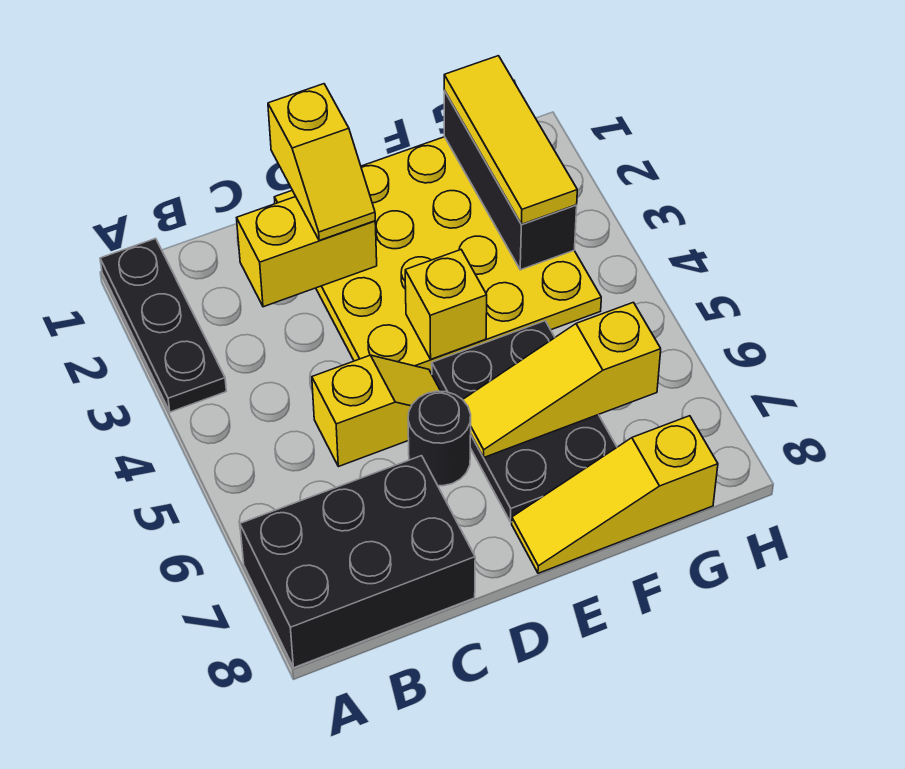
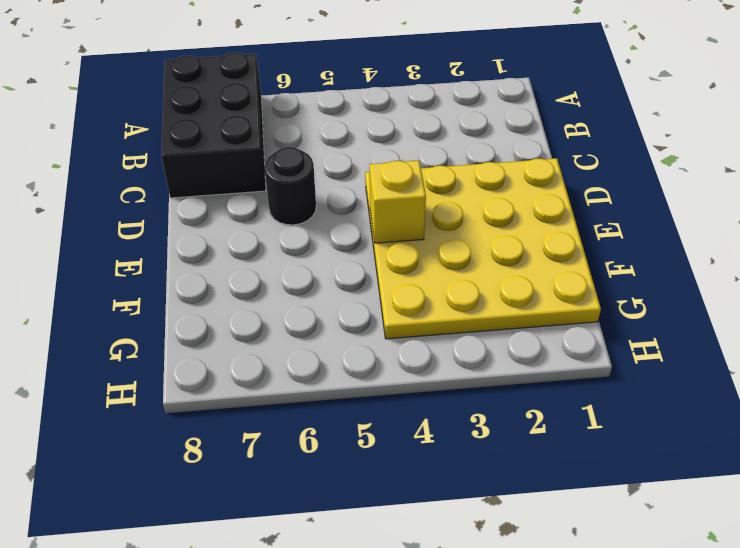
none -> black plate A1:A3 level 1
none -> yellow slope C5:D5 level 1 top C
none -> black plate E5:F7 level 1

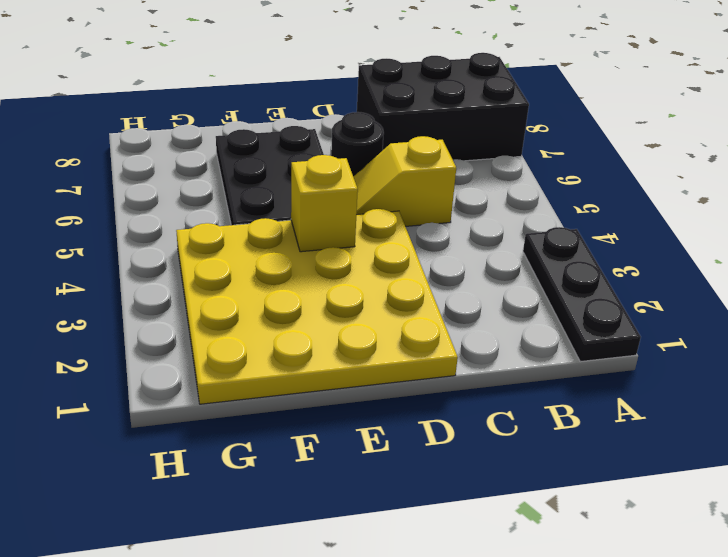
none -> yellow slope E8:G8 level 1 top G
none -> yellow brick C2:D2 level 2
none -> yellow slope E6:G6 level 2 top G

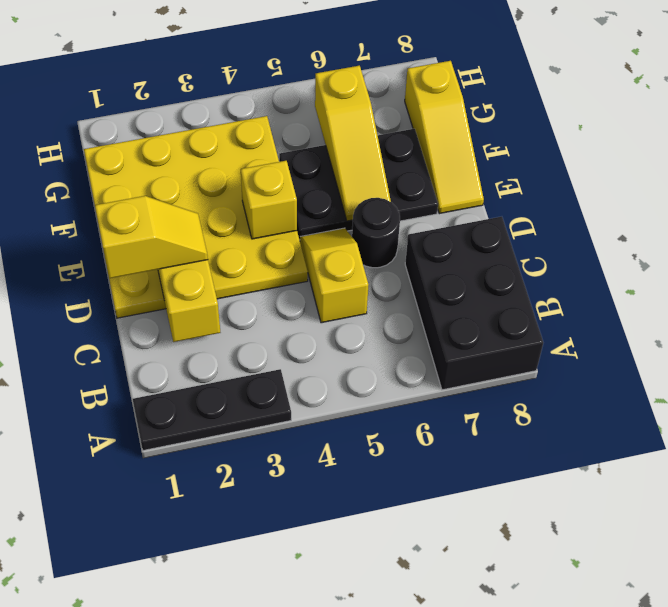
none -> black brick G1:G3 level 2
none -> yellow tile G1:G3 level 3

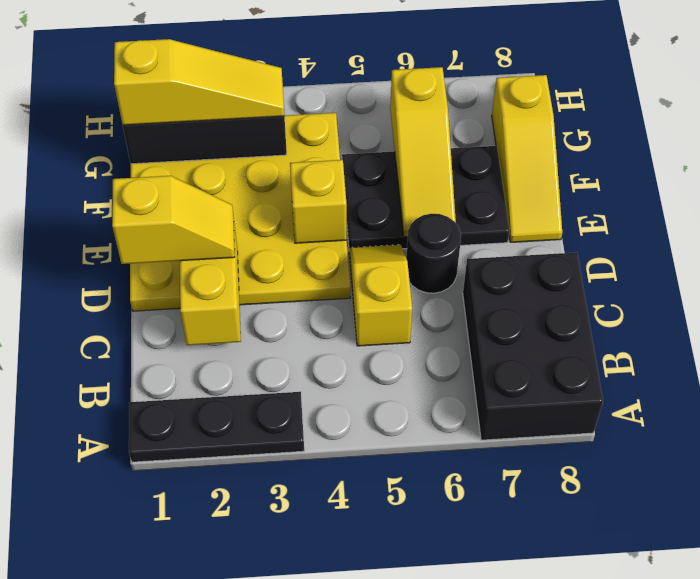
yellow slope G1:G3 level 3 top 1 -> yellow tile G1:G3 level 3

